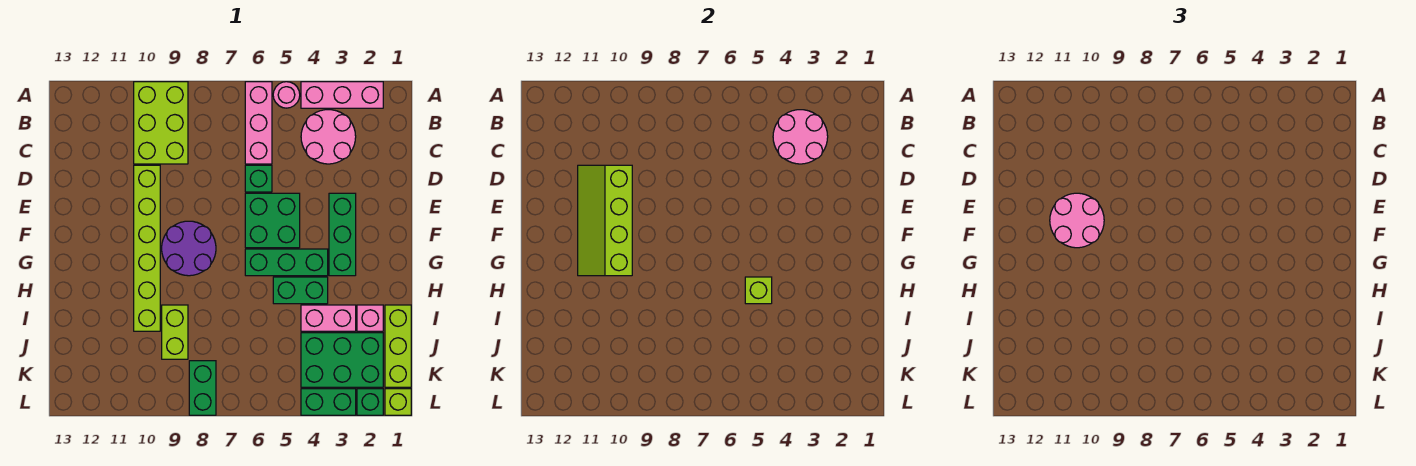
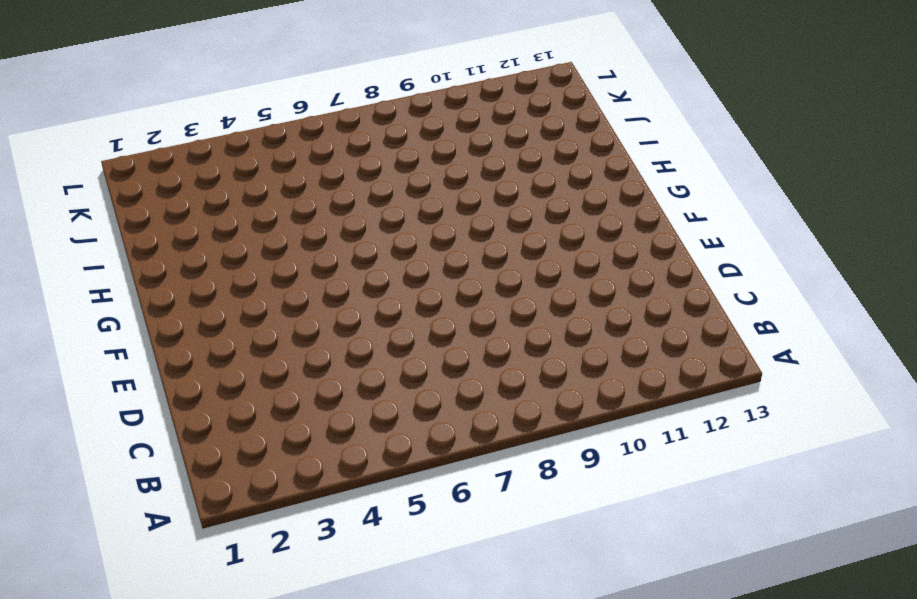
none -> pink brick A2:A4 level 1
none -> pink round brick A5 level 1
none -> pink brick A6:C6 level 1

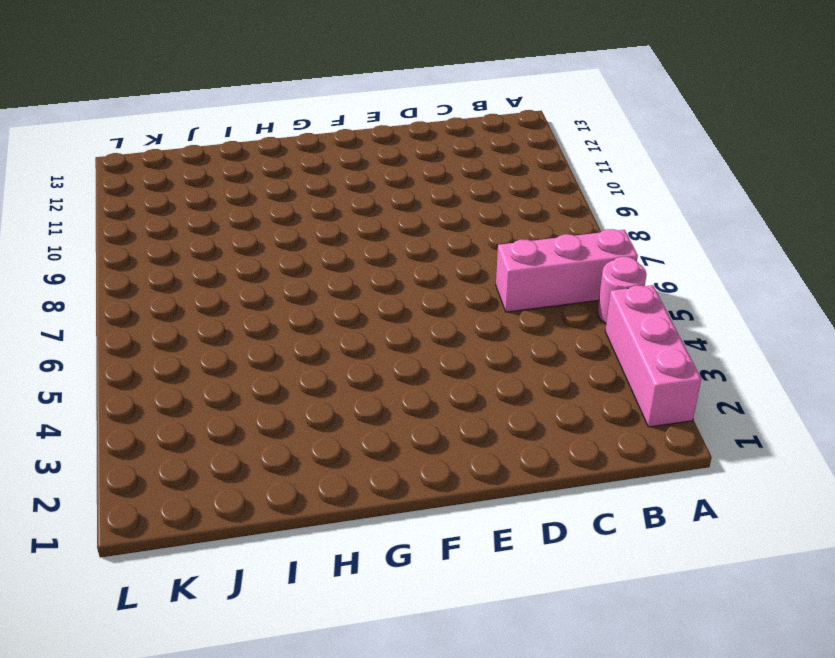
none -> lime brick A9:C10 level 1
none -> pink round brick B3:C4 level 1
none -> green brick D6 level 1

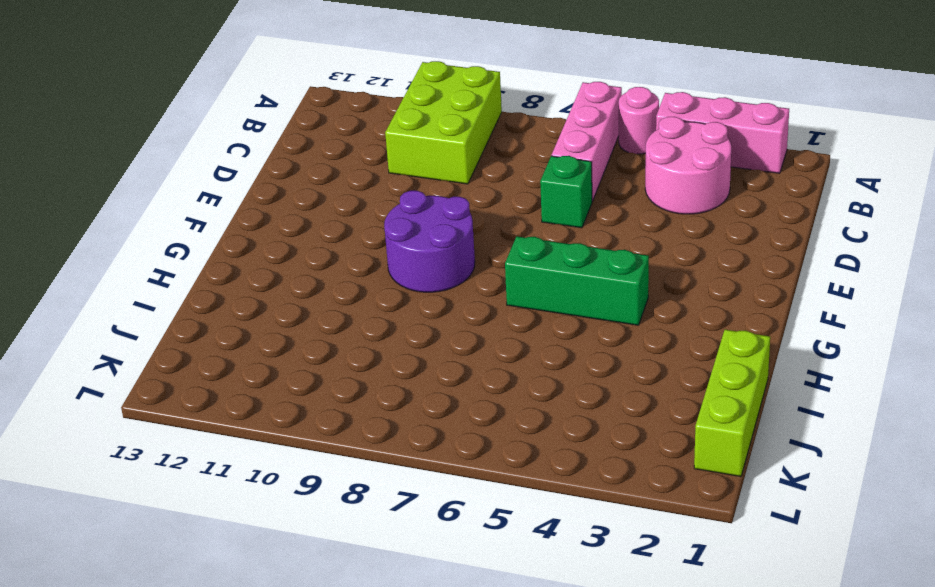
none -> lime brick D10:I10 level 1
none -> green brick E3:G3 level 1
none -> green brick E5:F6 level 1

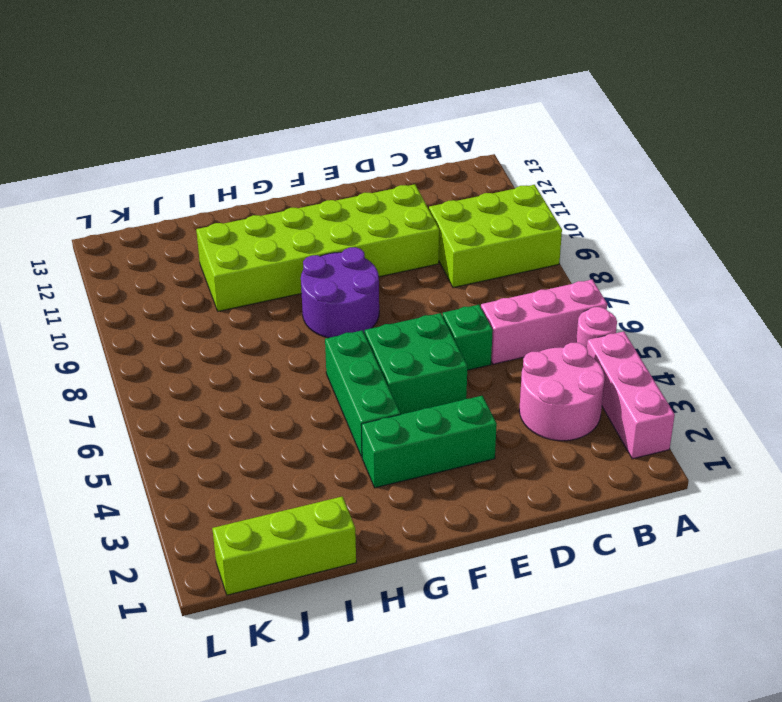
lime brick D10:I11 level 1 -> lime brick D10:I10 level 1
none -> green brick H4:H5 level 1
none -> pink brick I2 level 1
none -> pink brick I3:I4 level 1

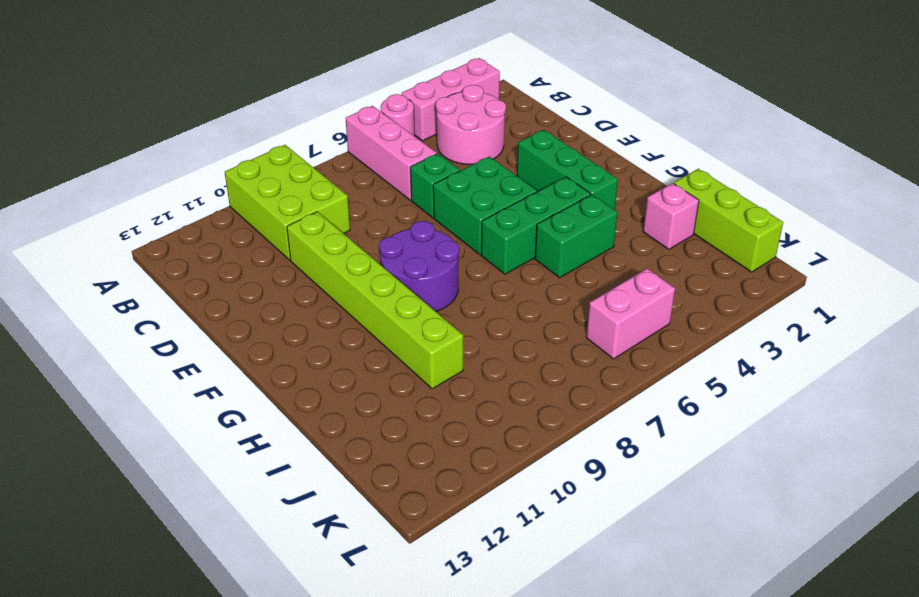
pink brick K5:K6 level 1 -> pink brick I3:I4 level 1
none -> lime brick I9:J9 level 1
none -> green brick J2:K4 level 1
none -> green brick K8:L8 level 1

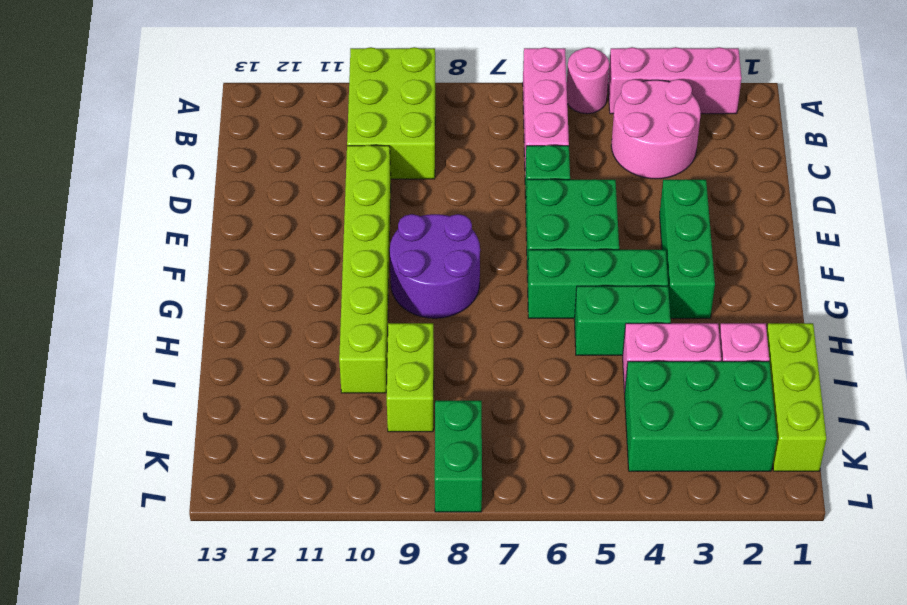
none -> lime brick L1 level 1
none -> green brick L2 level 1
none -> green brick L3:L4 level 1

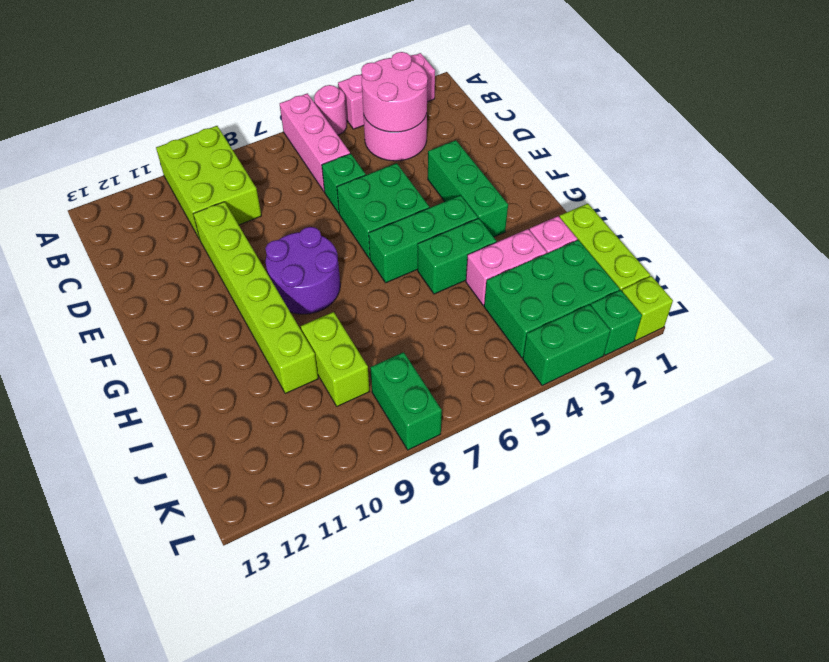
none -> lime slope D10:G11 level 2 top 10
none -> lime brick H5 level 2
none -> pink round brick E10:F11 level 3

